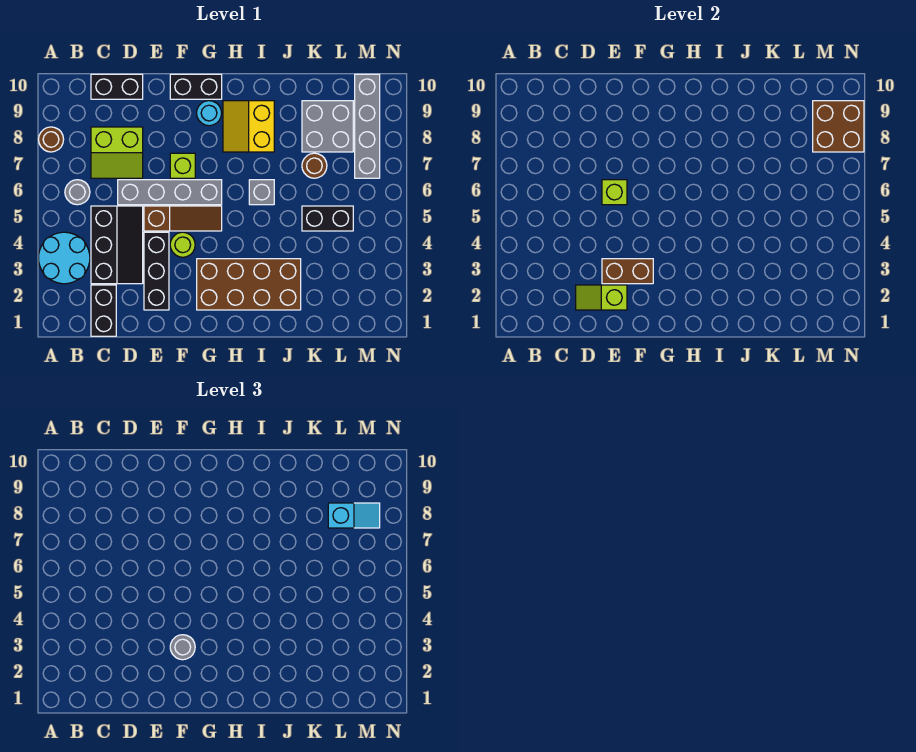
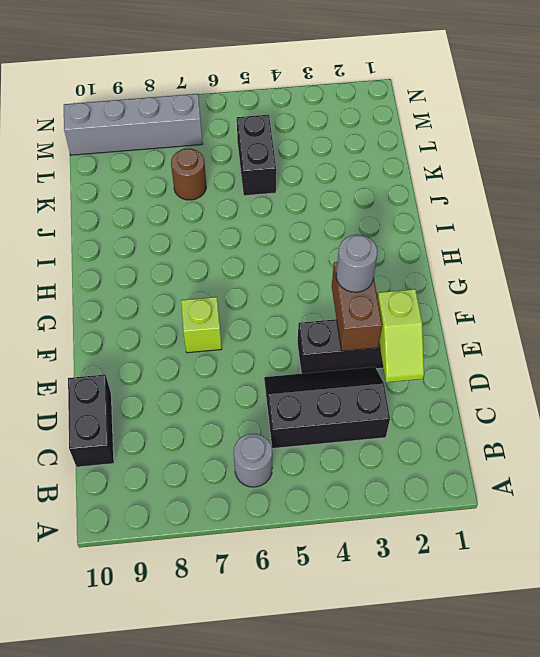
none -> cyan round brick A3:B4 level 1
none -> brown round brick A8 level 1
none -> black brick C1:C2 level 1

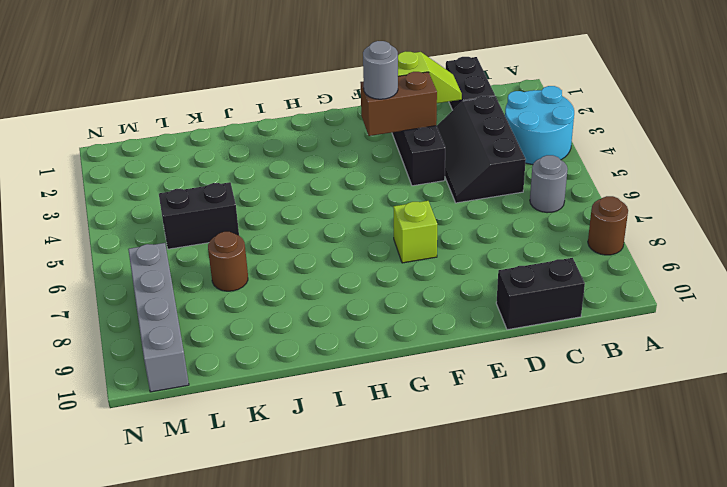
none -> lime slope C7:D8 level 1 top 8
none -> grey brick D6:G6 level 1
none -> brown slope E5:G5 level 1 top E

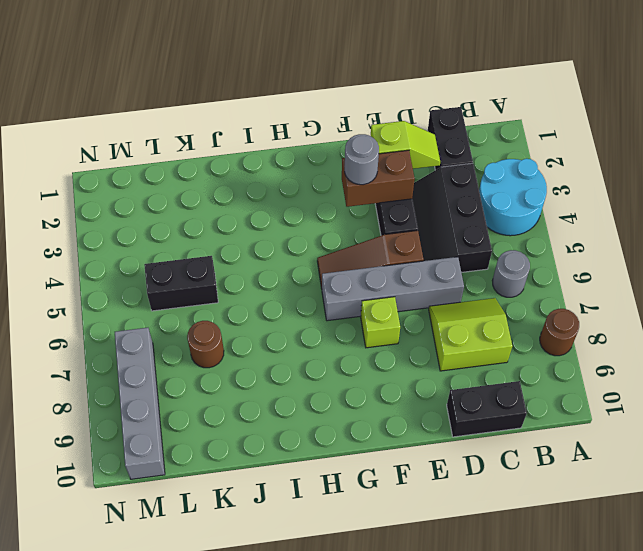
none -> lime round brick F4 level 1
none -> black brick F10:G10 level 1
none -> brown brick G2:J3 level 1

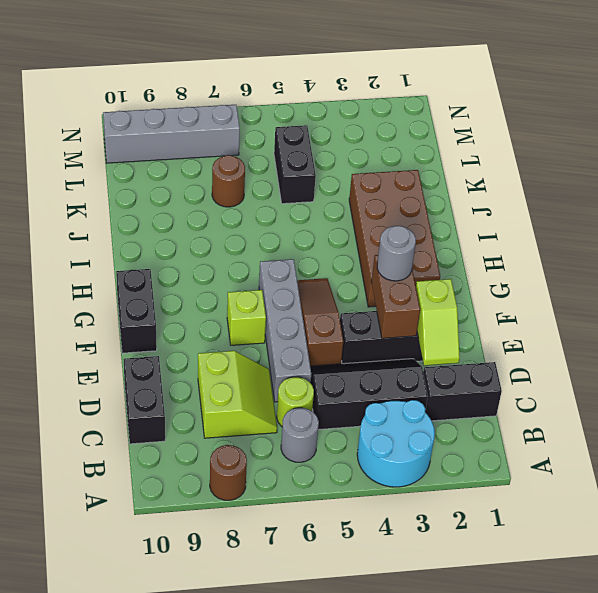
lime round brick C6 level 1 -> lime round brick F4 level 1
none -> cyan round brick G9 level 1
none -> yellow slope H8:I9 level 1 top I
none -> grey brick I6 level 1

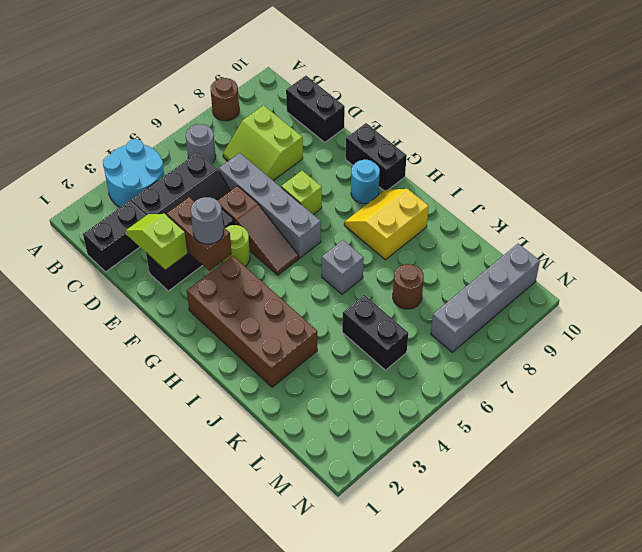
none -> grey brick K8:L9 level 1
none -> lime brick E6 level 2
none -> brown brick M8:N9 level 2

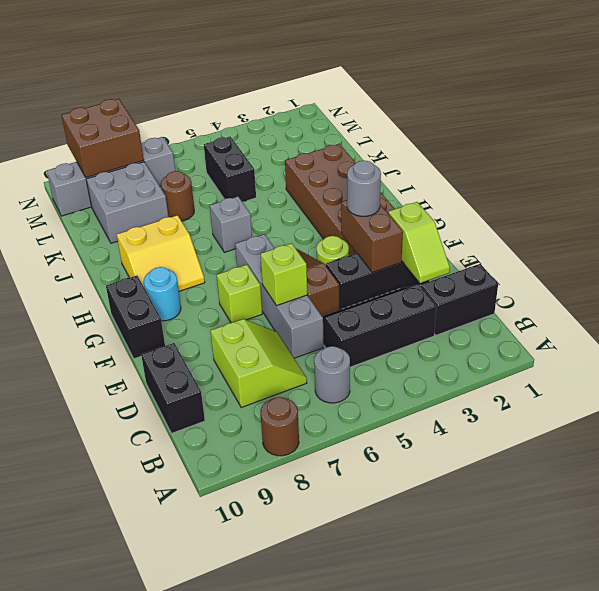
none -> cyan round brick A3:B4 level 1
none -> cyan slope L8:M8 level 3 top L

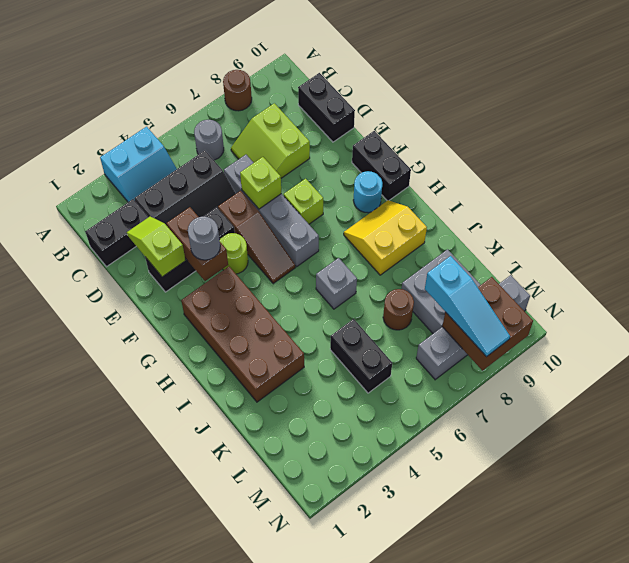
cyan slope A3:B4 level 1 top A -> cyan round brick A3:B4 level 1
cyan slope L8:N8 level 3 top L -> cyan slope L8:M8 level 3 top L

